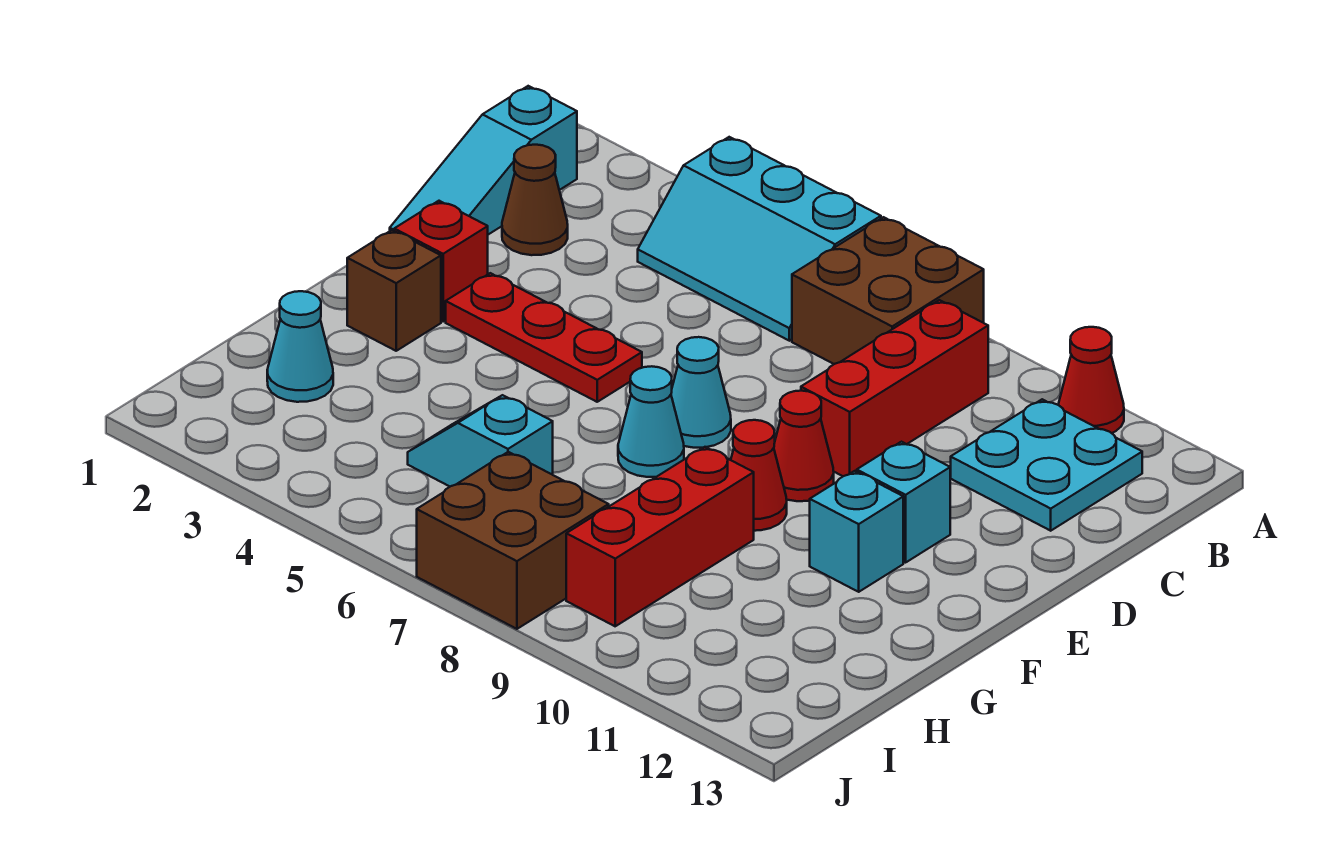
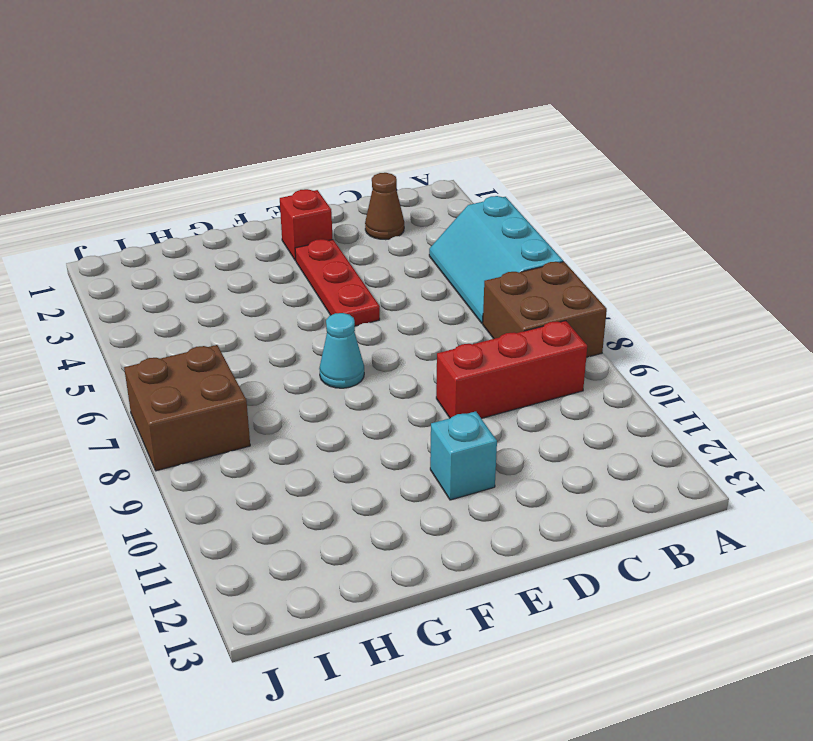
none -> red cone A11 level 1
none -> cyan slope B1:D1 level 1 top B
none -> cyan plate B11:C12 level 1

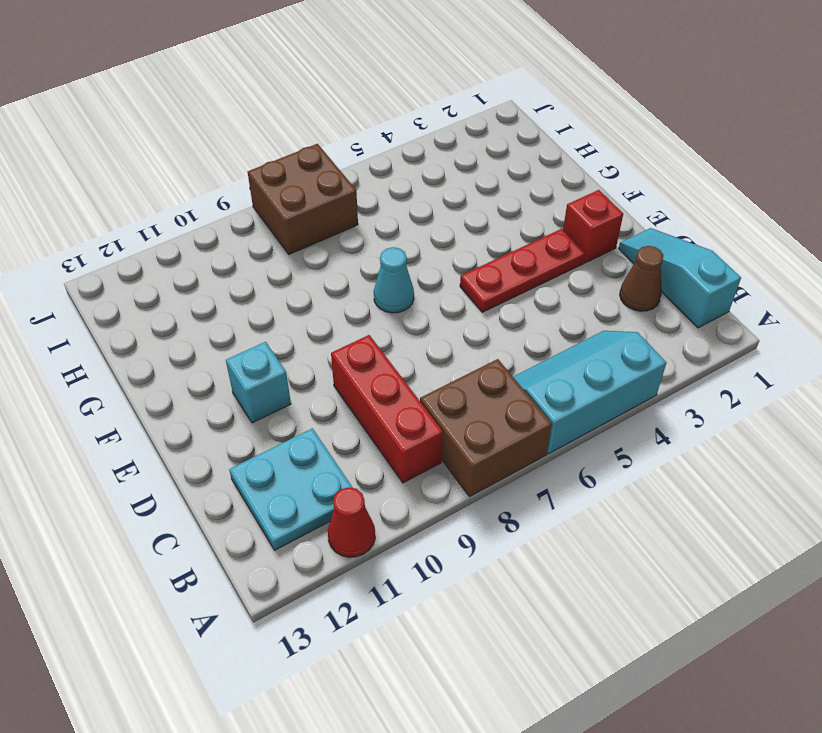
none -> cyan cone E7 level 1
none -> red cone E9 level 1
none -> brown brick F2 level 1

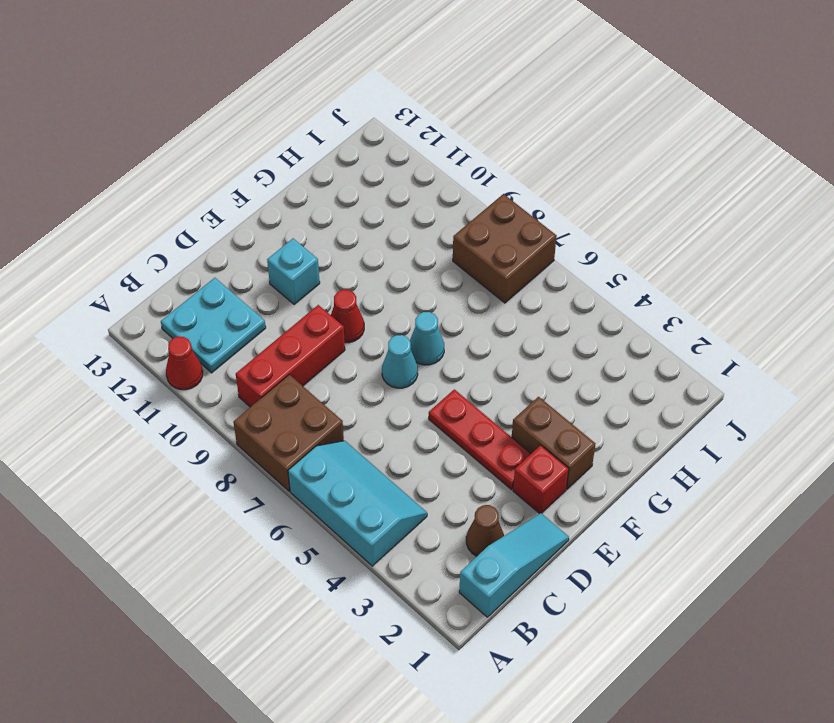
brown brick F2:F3 level 1 -> brown brick F2 level 1
none -> red cone F9 level 1
none -> cyan brick F11 level 1
none -> red brick G9:I9 level 1

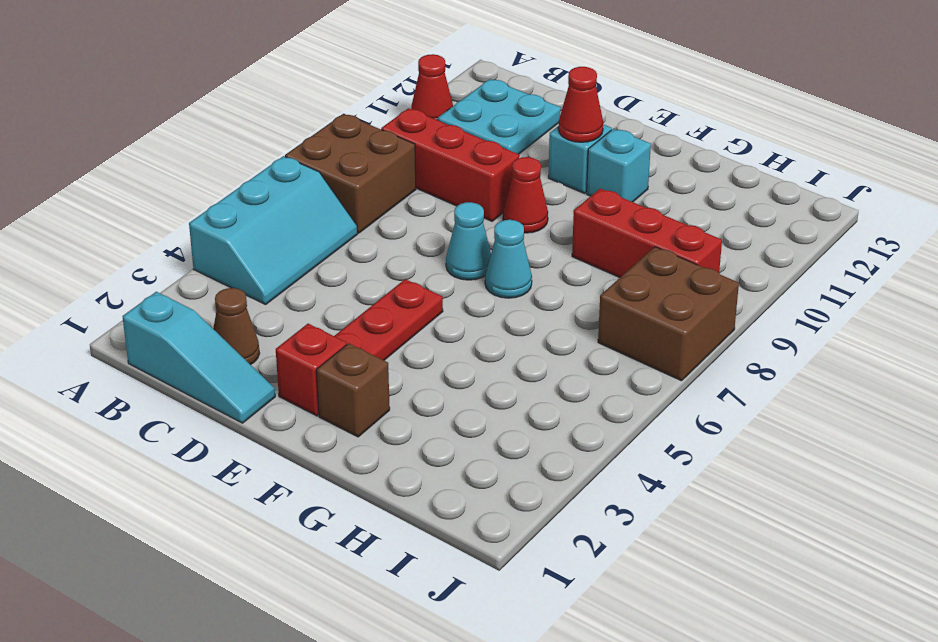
red cone E11 level 2 -> red cone F9 level 1
none -> cyan cone H2 level 1
none -> cyan slope H5:H6 level 1 top 6

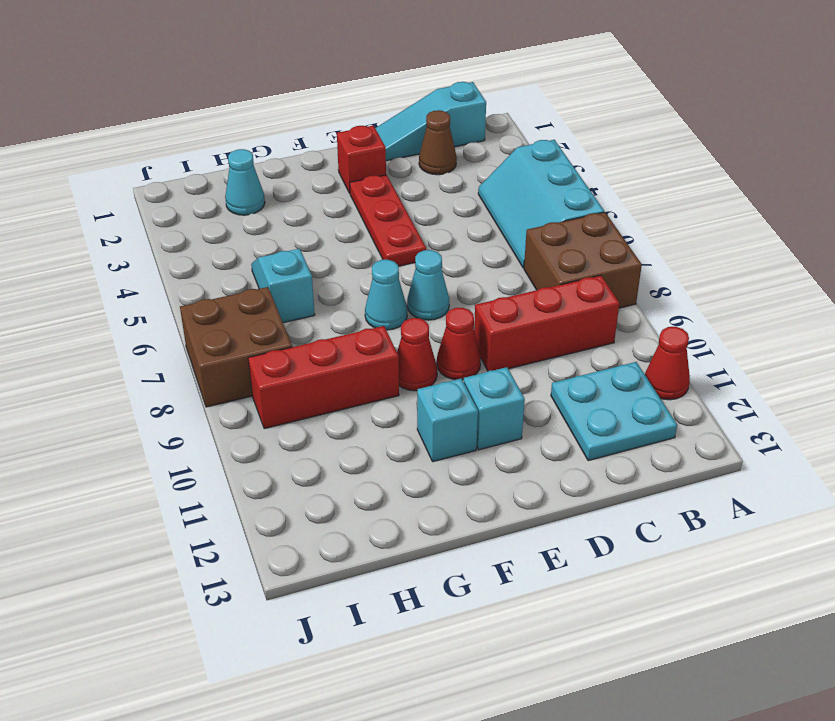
none -> brown brick F2 level 1

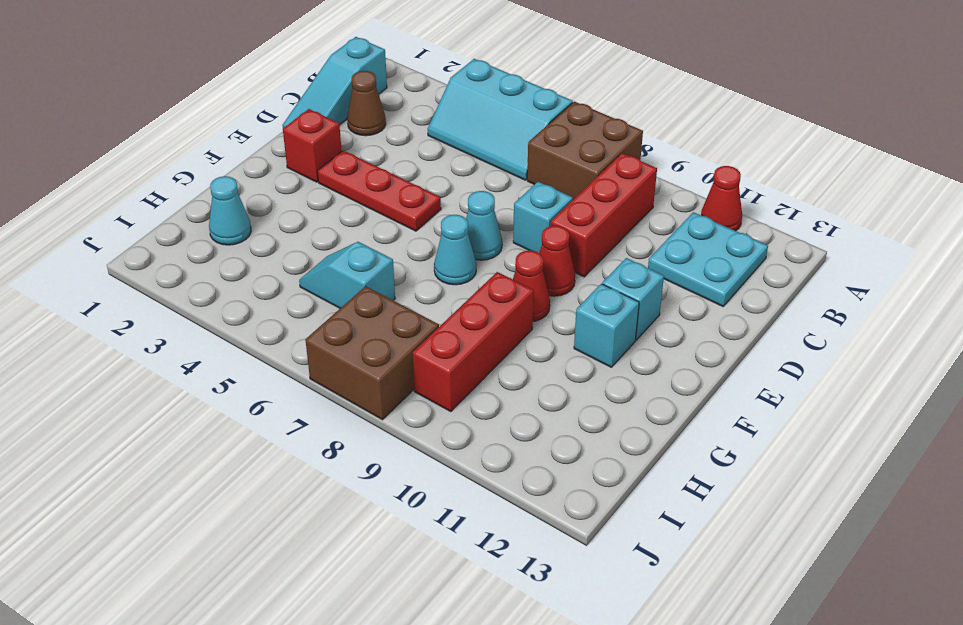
cyan brick D8 level 1 -> none
none -> brown brick F2 level 1

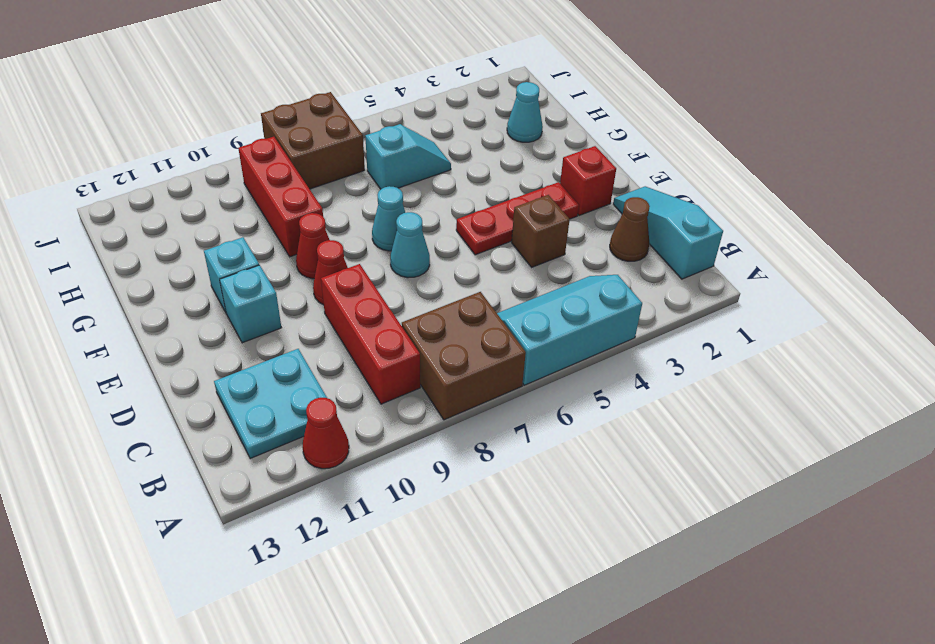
brown brick D4 level 1 -> brown brick F2 level 1

